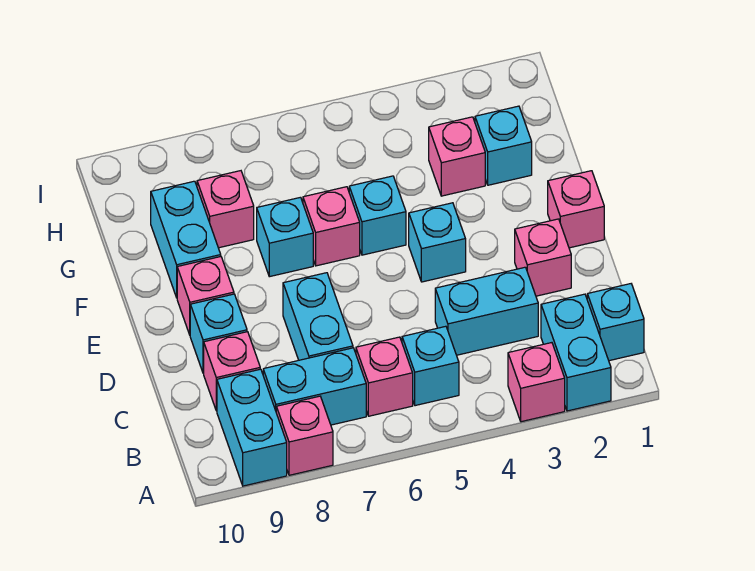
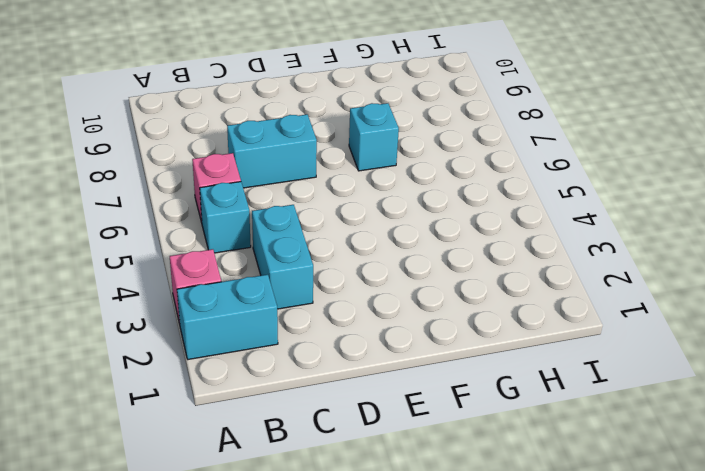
none -> pink brick A8 level 1
none -> cyan brick A9:B9 level 1
none -> cyan brick B1 level 1

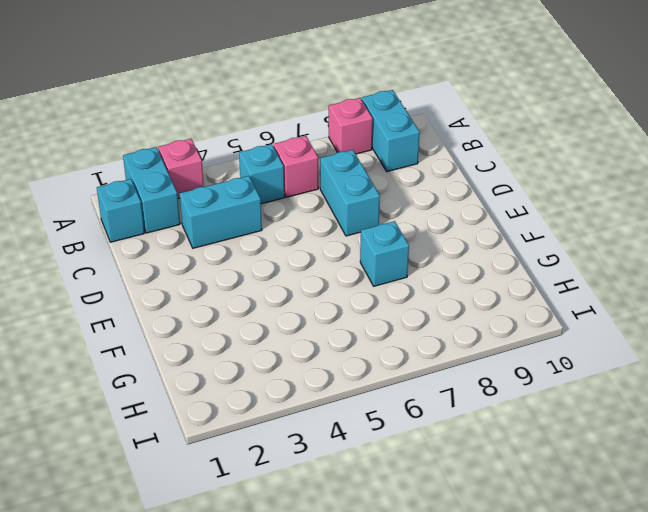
none -> cyan brick B7:B8 level 1
none -> pink brick C9 level 1
none -> pink brick D2 level 1

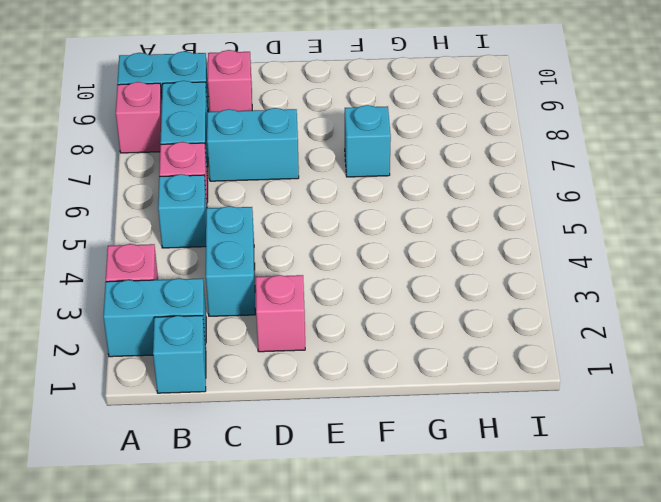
none -> cyan brick D9 level 1
none -> pink brick E1 level 1
none -> cyan brick E4 level 1

